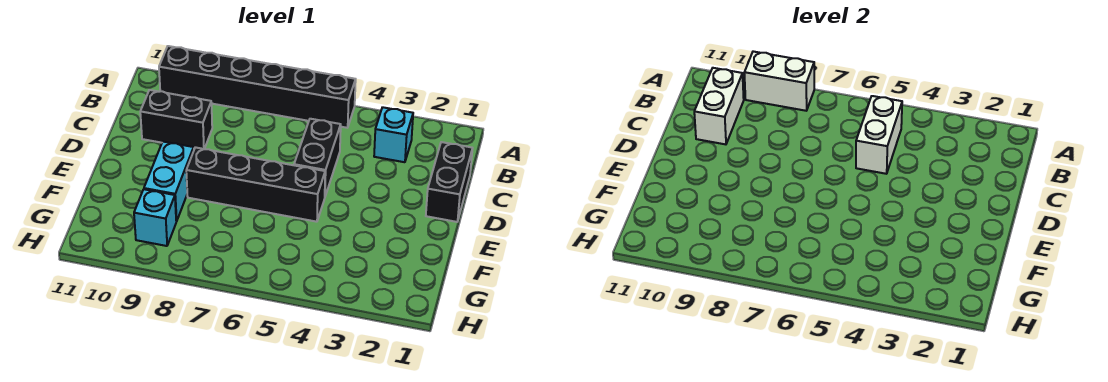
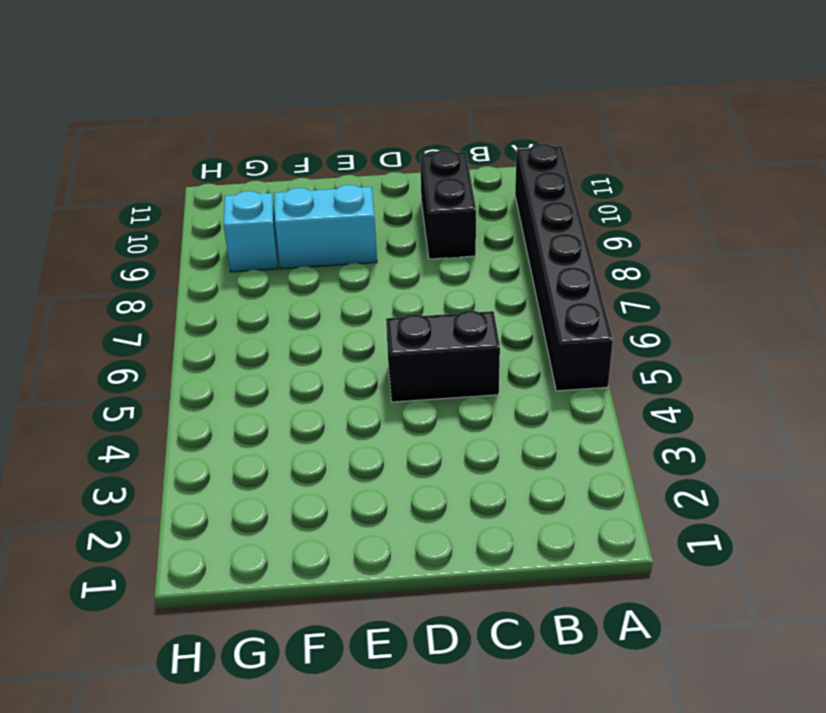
none -> cyan brick B3 level 1
none -> black brick C1:D1 level 1

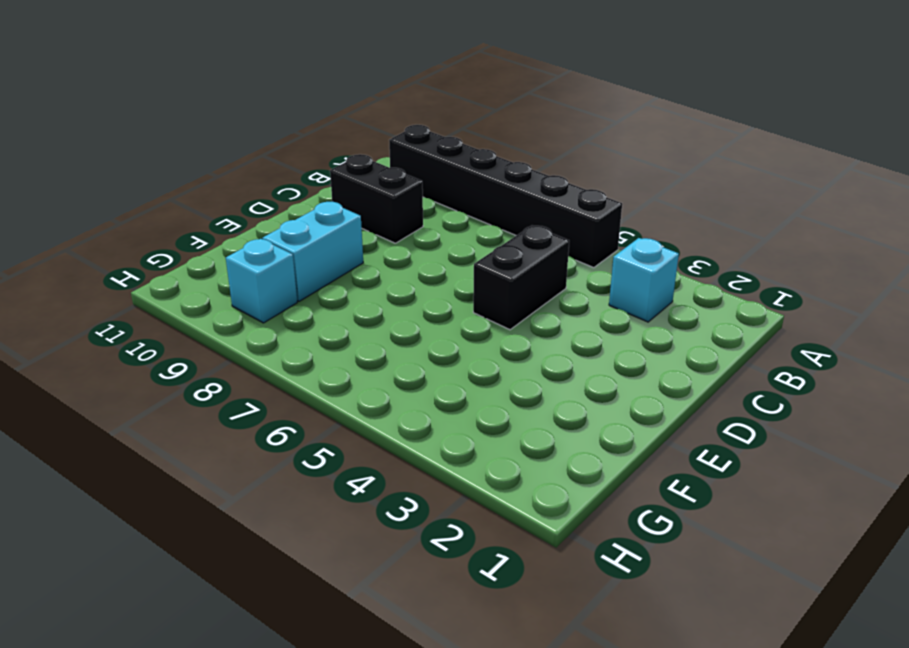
none -> black brick C1:D1 level 1
none -> black brick E5:E8 level 1

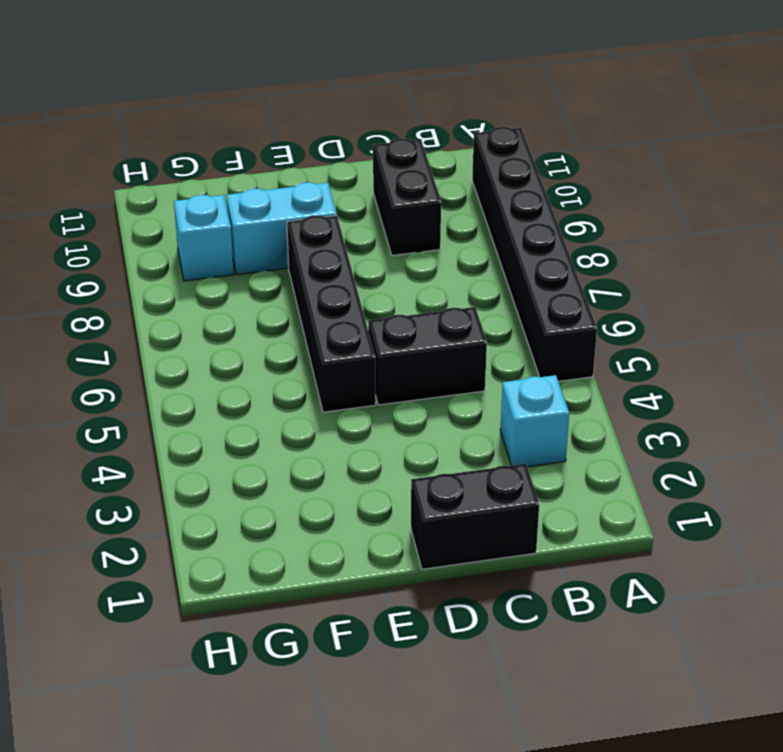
none -> white brick A8:A9 level 2
none -> white brick B5:C5 level 2

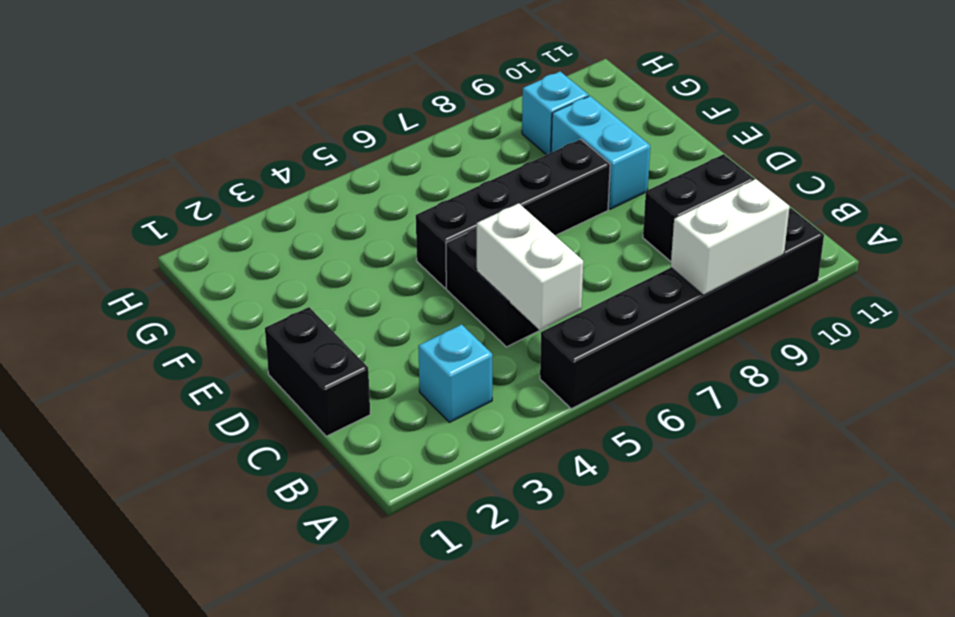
none -> white brick B10:C10 level 2

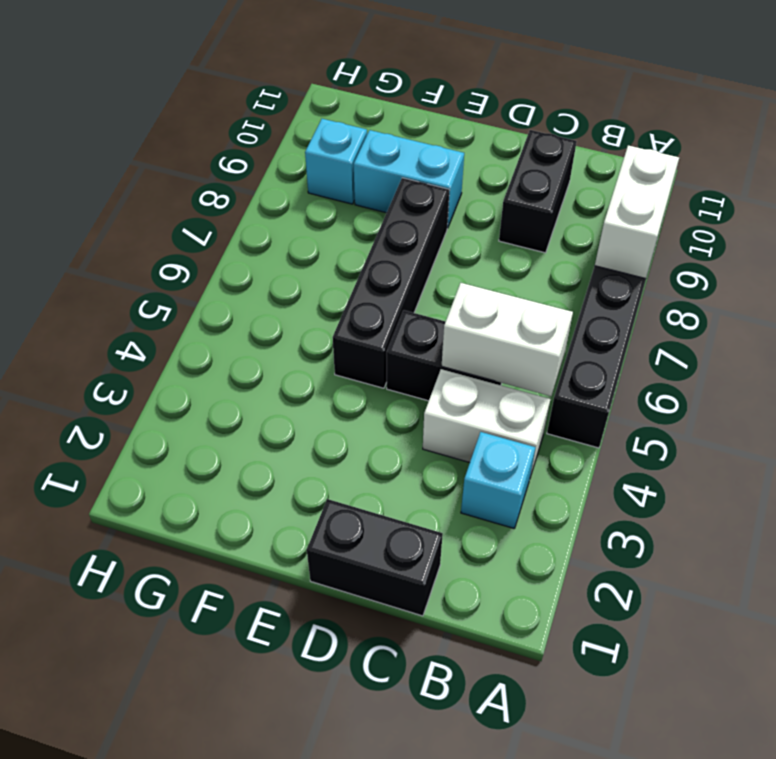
white brick B4:C4 level 1 -> white brick B10:C10 level 2

